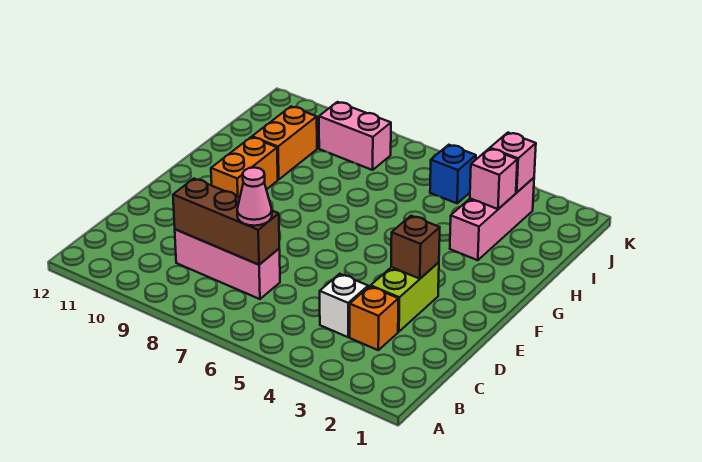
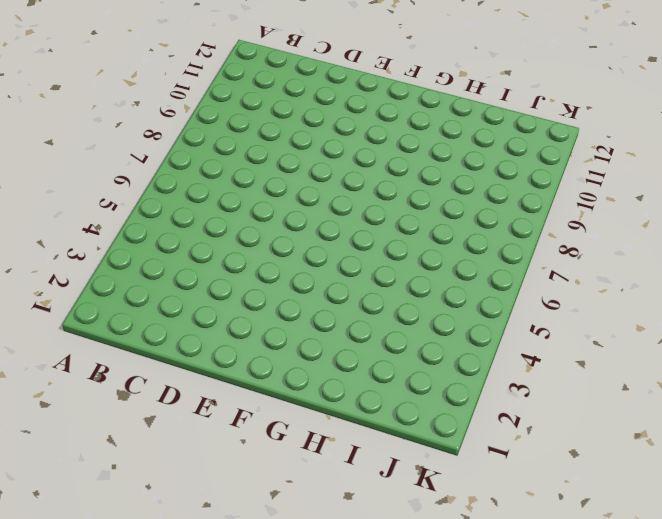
none -> orange brick C3 level 1
none -> white brick C4 level 1
none -> pink brick C7:C9 level 1

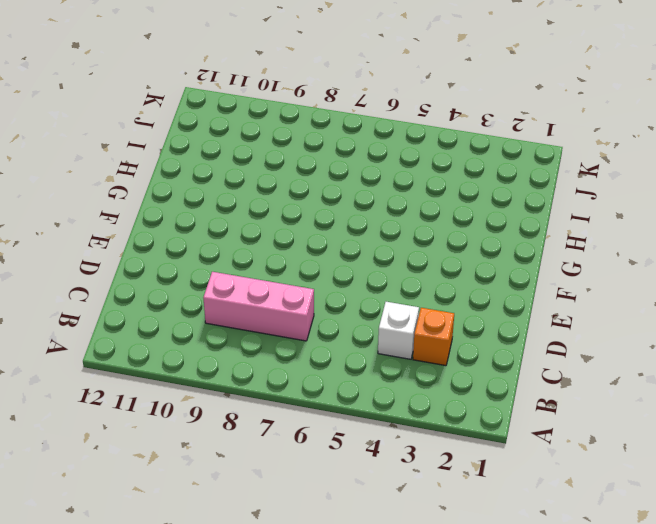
none -> lime brick D3:E3 level 1
none -> orange brick F10:G10 level 1
none -> pink brick H3:J3 level 1

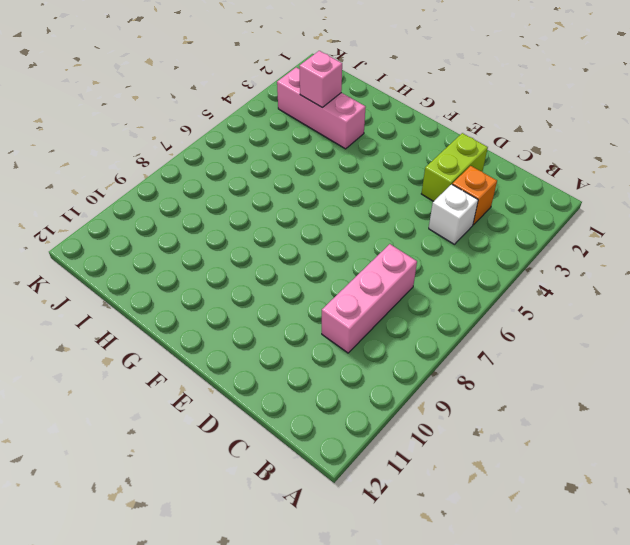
lime brick D2:D3 level 1 -> lime brick D3:E3 level 1
none -> orange brick F10:G10 level 1
none -> orange brick H10:I10 level 1
none -> blue brick J5 level 1

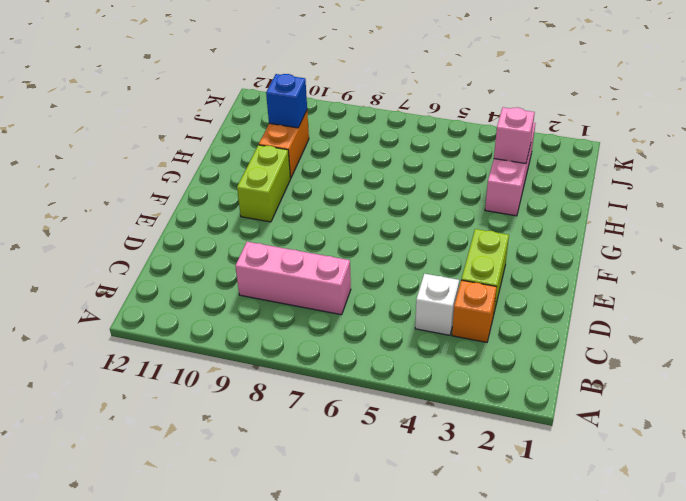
lime brick F10:G10 level 1 -> orange brick F10:G10 level 1
blue brick I10 level 2 -> blue brick J5 level 1
none -> pink brick J8:J9 level 1
none -> brown brick C7:C9 level 2
none -> brown brick E3 level 2

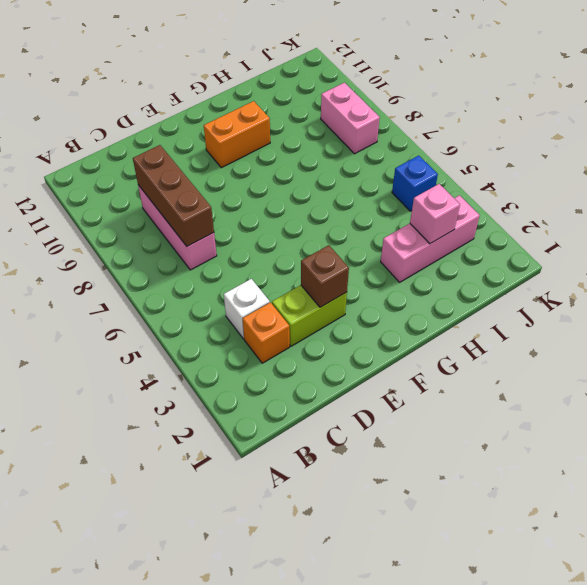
none -> orange brick H10:I10 level 1
none -> pink brick J3 level 2
none -> pink cone C7 level 3

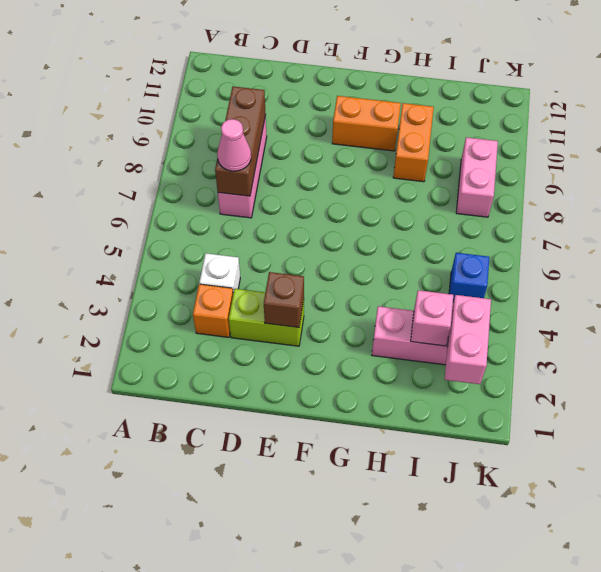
orange brick H9:H10 level 1 -> orange brick H10:I10 level 1
pink brick J2:J3 level 2 -> pink brick J3 level 2

